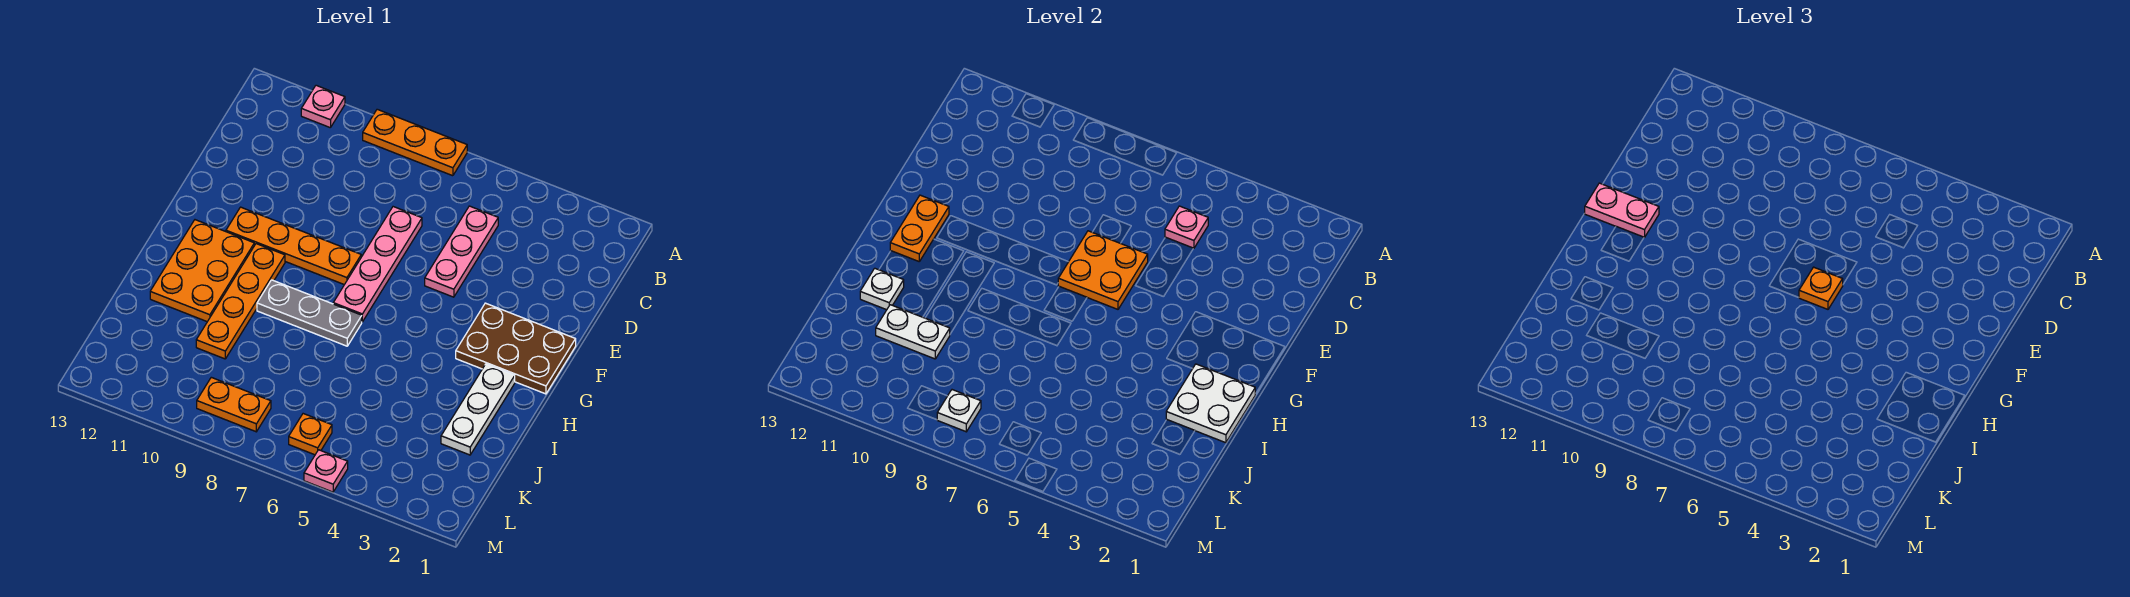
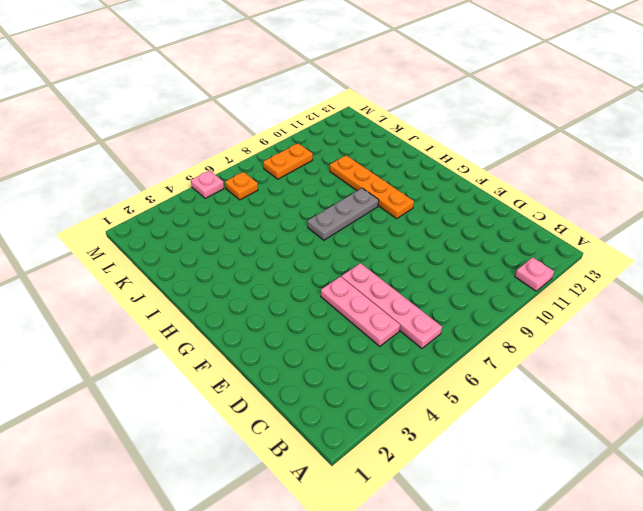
pink plate B6:E6 level 1 -> pink plate D7:G7 level 1
none -> orange plate A7:A9 level 1
none -> brown plate F1:G3 level 1
none -> orange plate F8:F11 level 1

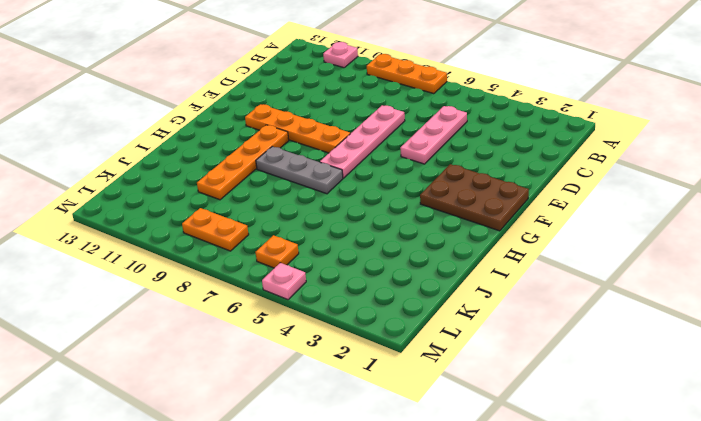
none -> orange plate G11:I12 level 1
none -> white plate H2:J2 level 1
none -> pink plate C5 level 2

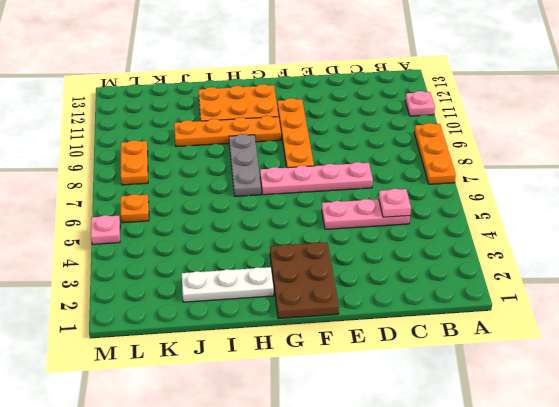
none -> orange plate E6:F7 level 2
none -> orange plate F12:G12 level 2
none -> white plate H1:I2 level 2

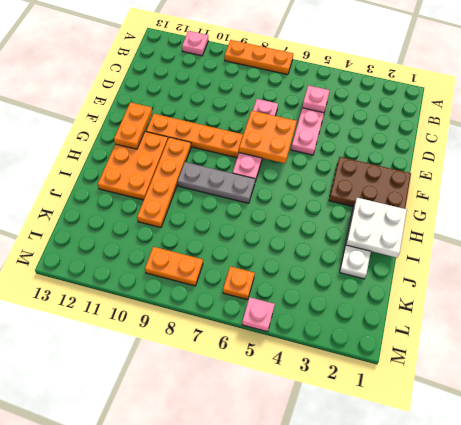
none -> white plate I12 level 2
none -> white plate J10:J11 level 2
none -> white plate L8 level 2

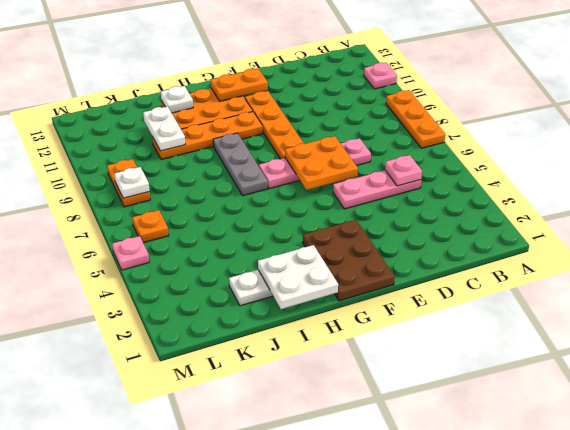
none -> orange plate F6 level 3
none -> pink plate F12:F13 level 3

